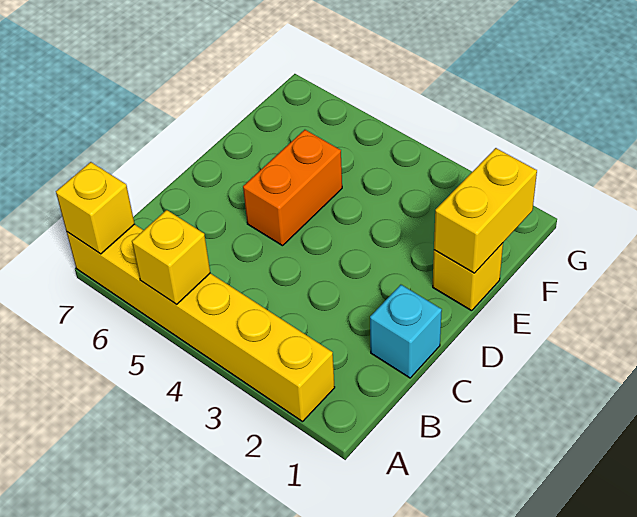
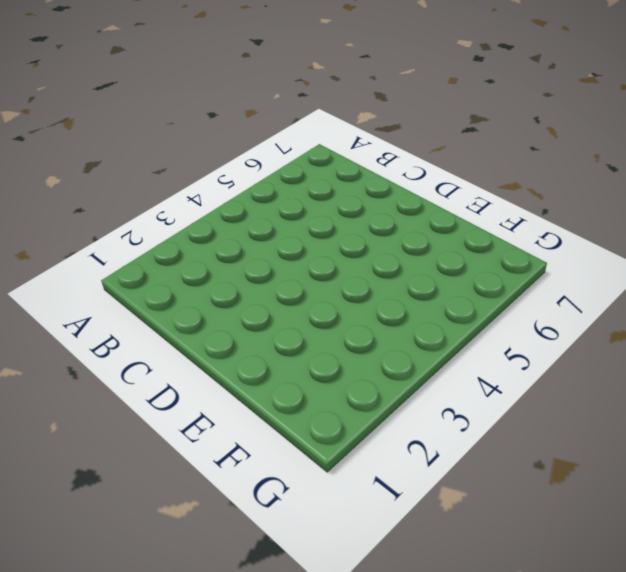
none -> yellow brick A2:A7 level 1
none -> cyan brick C1 level 1

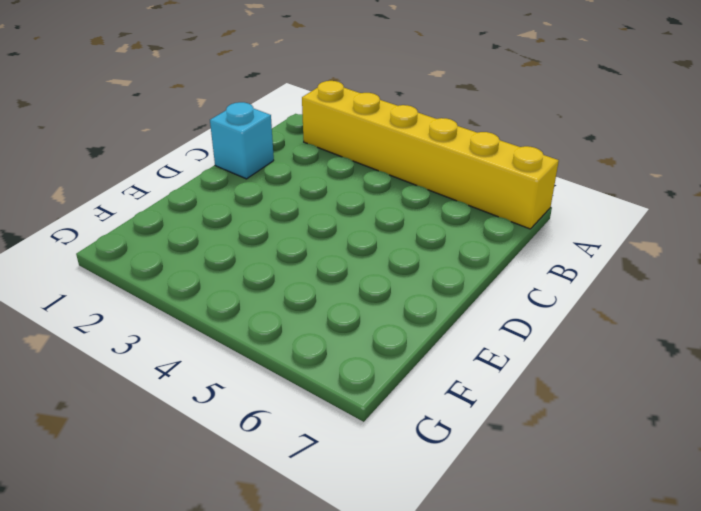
none -> orange brick D5:E5 level 1
none -> yellow brick E1 level 1

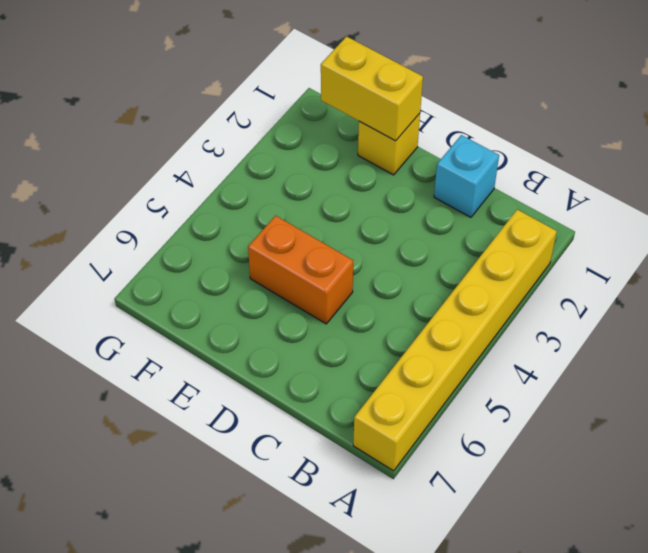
none -> yellow brick A5 level 2
none -> yellow brick A7 level 2

